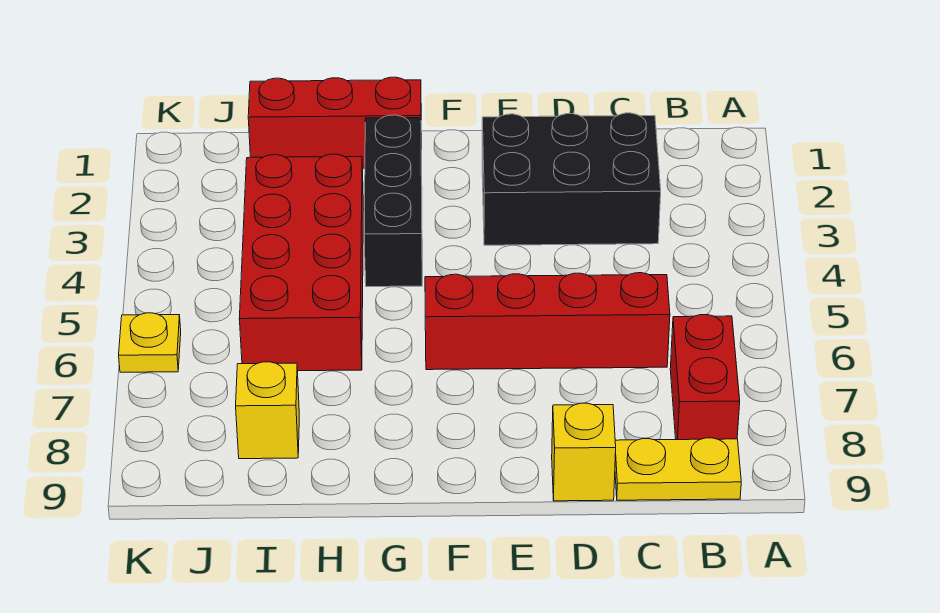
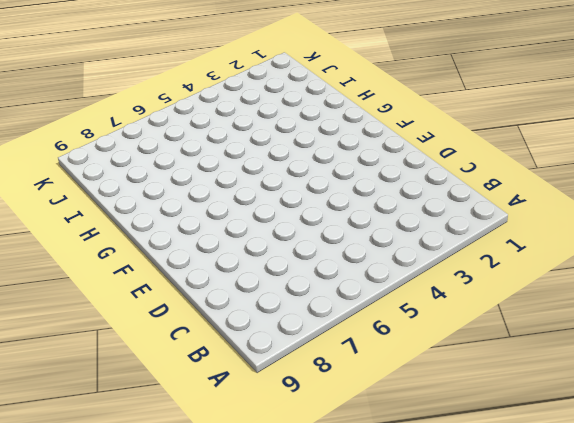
none -> red brick B7:B8 level 1
none -> yellow plate B9:C9 level 1

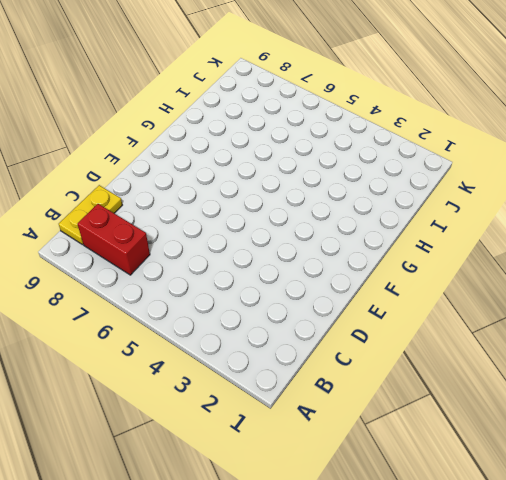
none -> black brick C2:E3 level 1
none -> red brick C6:F6 level 1

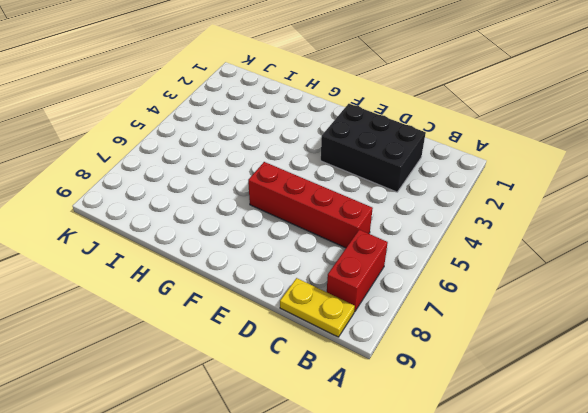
none -> yellow brick D9 level 1
none -> red brick G1:I1 level 1

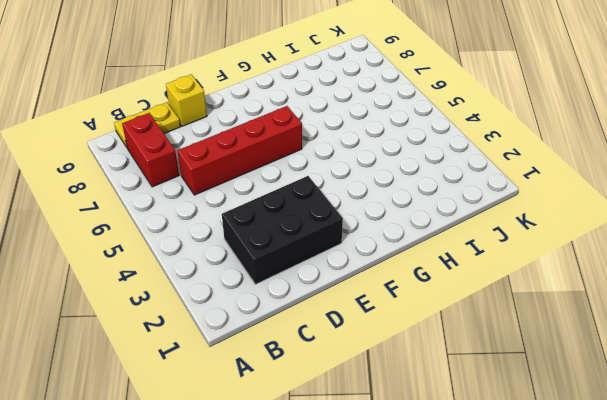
none -> red brick G1:I1 level 1
none -> black brick G2:G4 level 1

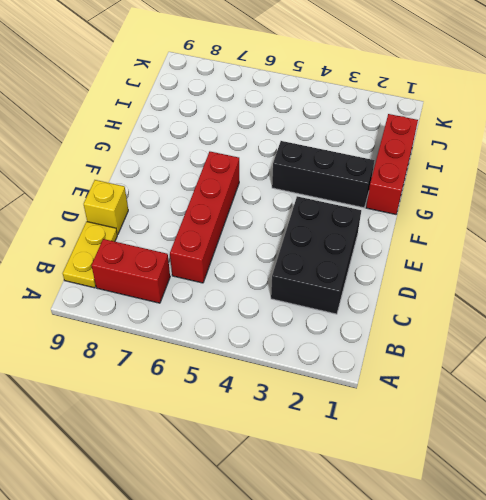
none -> red brick H3:I6 level 1
none -> yellow brick I8 level 1

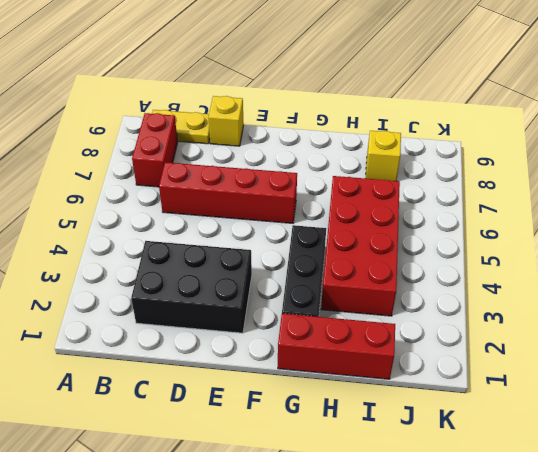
none -> yellow plate K6 level 1

